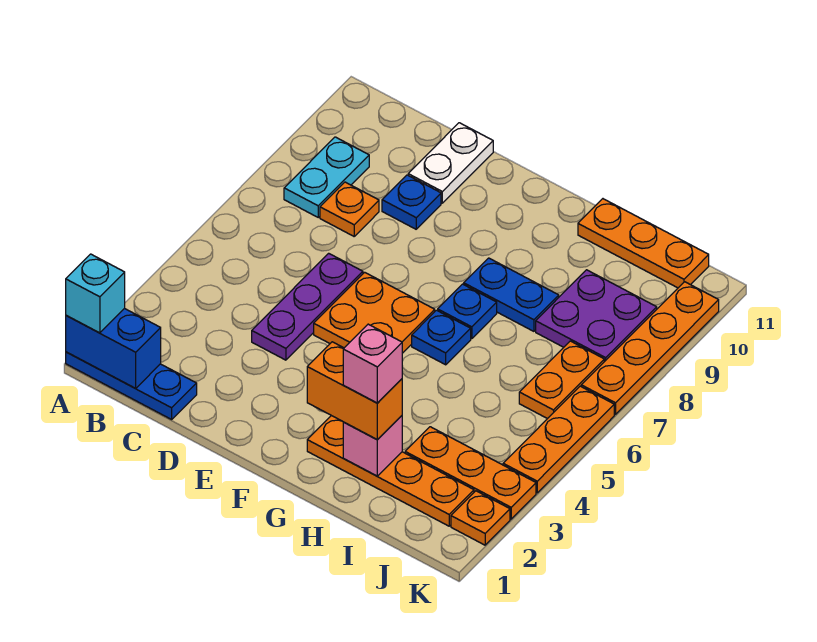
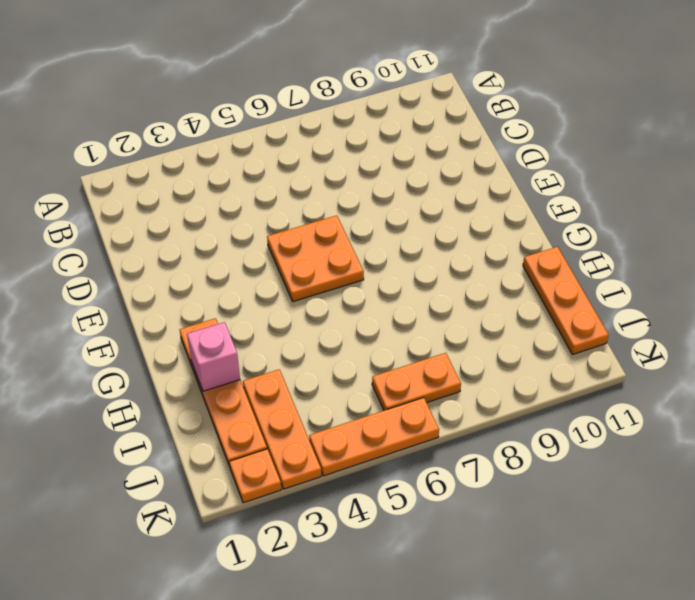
none -> blue plate A1:C1 level 1
none -> cyan plate B8:B9 level 1
none -> orange plate C8 level 1

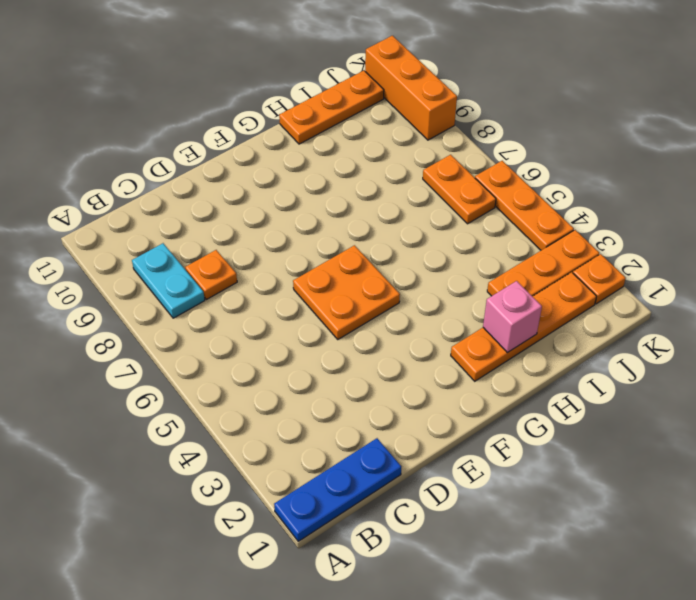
orange brick K9:K11 level 1 -> orange plate K7:K10 level 1
none -> purple plate D4:D6 level 1
none -> blue plate D9 level 1
none -> white plate D10:D11 level 1

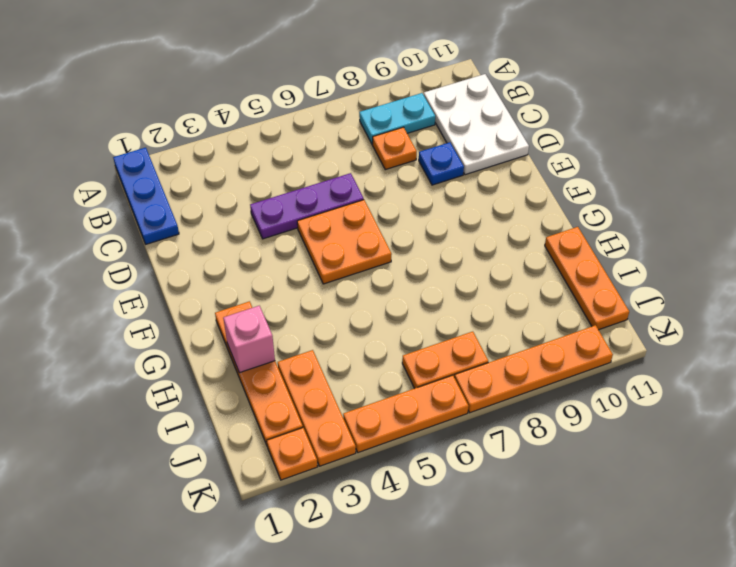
white plate B10:D11 level 1 -> white plate D10:D11 level 1
none -> blue plate G6 level 1
none -> blue plate G7 level 1
none -> blue plate G8:H8 level 1

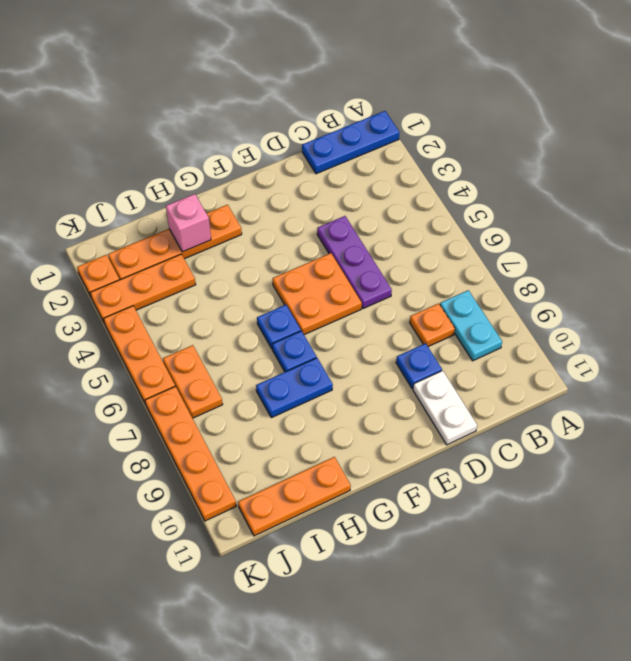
none -> purple plate I8:J9 level 1
none -> blue brick A1:B1 level 2
none -> cyan brick A1 level 3

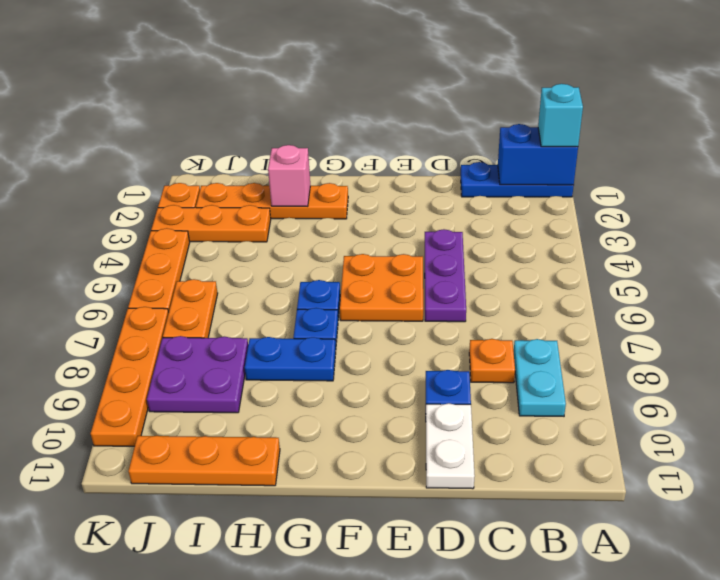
none -> orange brick G2:H2 level 3
none -> pink brick H2 level 4

